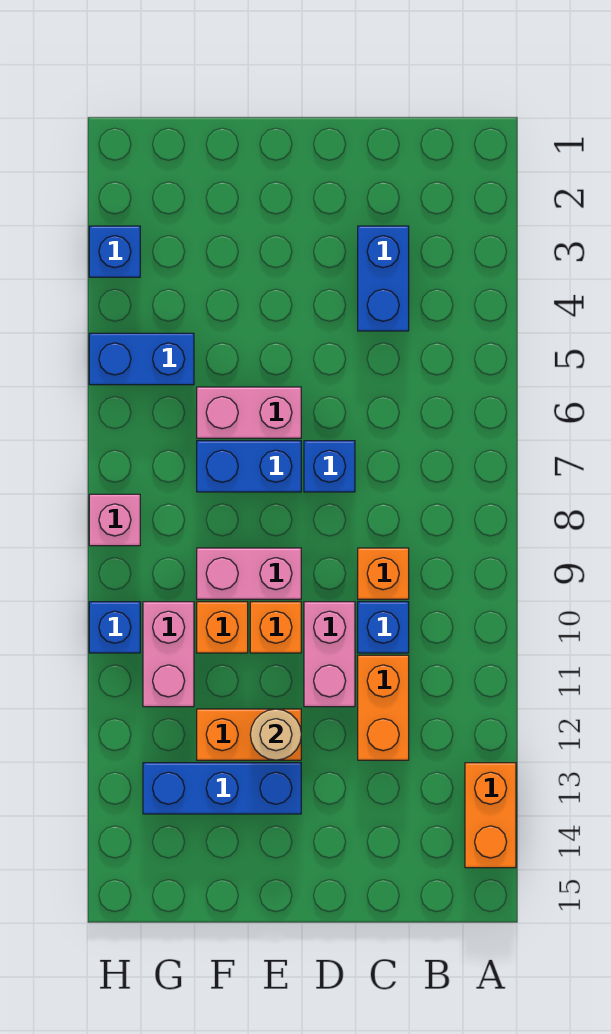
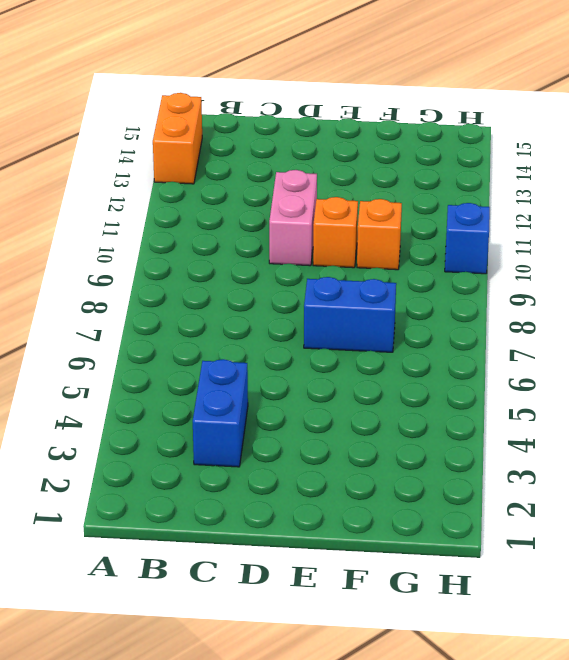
none -> orange brick C9 level 1
none -> blue brick C10 level 1
none -> orange brick C11:C12 level 1

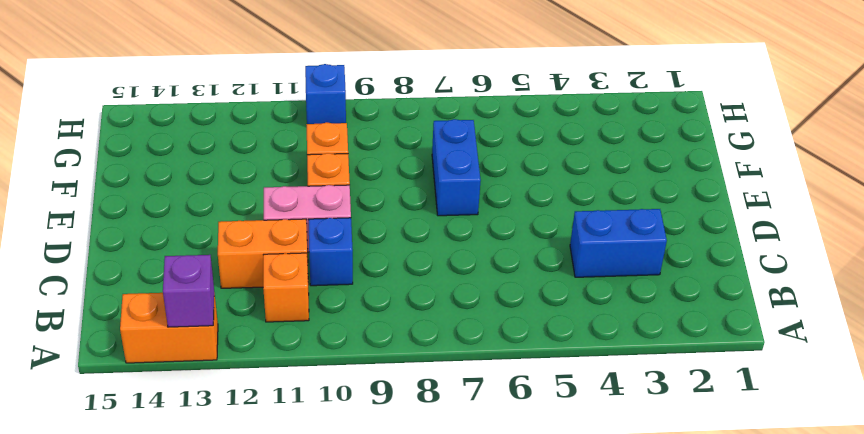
purple brick A13 level 2 -> none
orange brick B11 level 1 -> orange brick C9 level 1
none -> blue brick D7 level 1
none -> pink brick E6:F6 level 1
none -> pink brick E9:F9 level 1

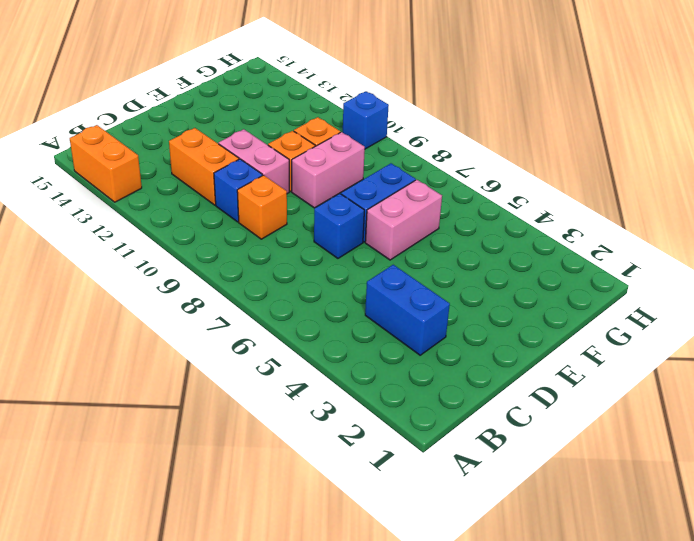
none -> orange brick E12:F12 level 1
none -> blue brick E13:G13 level 1
none -> blue brick G5:H5 level 1

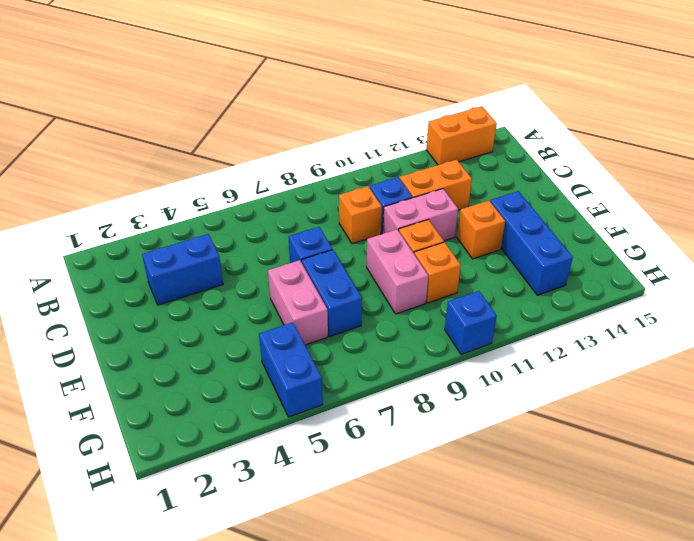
orange brick E12 level 1 -> orange brick E12:F12 level 1
none -> pink brick G10:G11 level 1
none -> blue brick H3 level 1
none -> pink brick H8 level 1

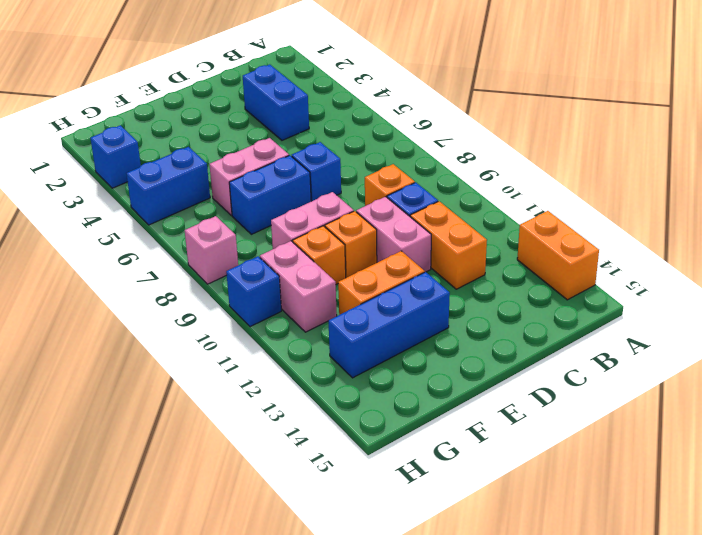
none -> tan round brick E12 level 2

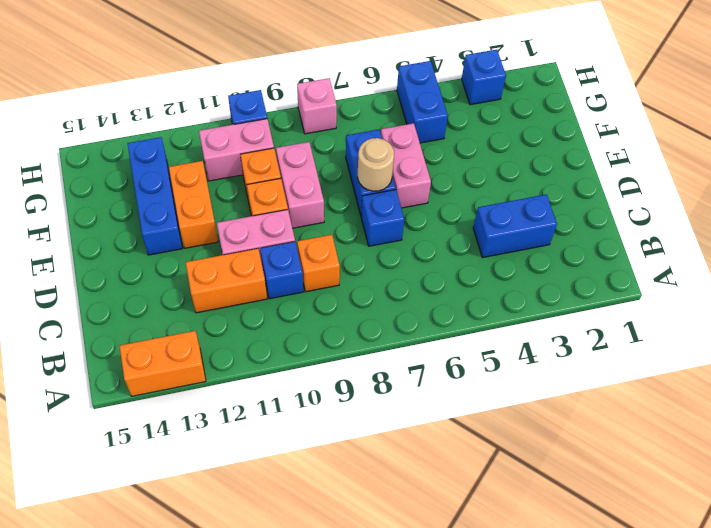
tan round brick E7 level 2 -> tan round brick E12 level 2

